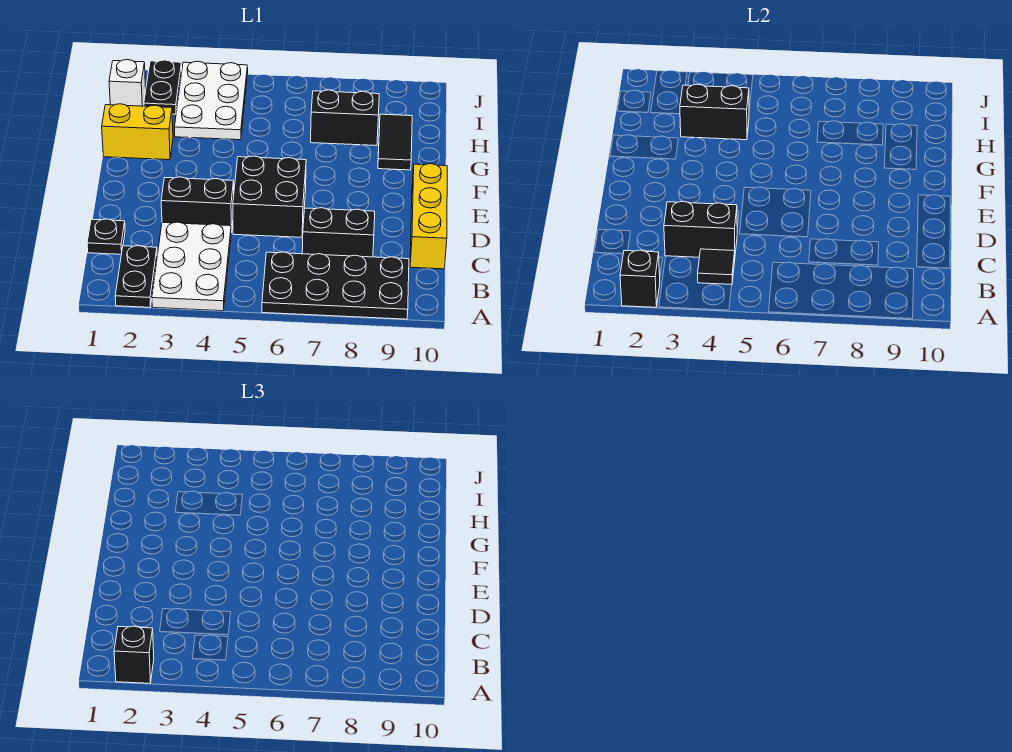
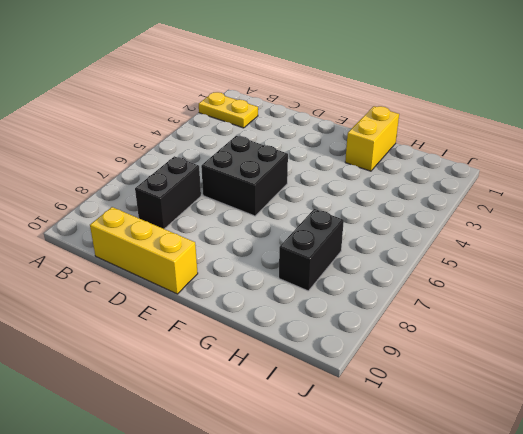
yellow plate A2:B2 level 1 -> black plate A2:B2 level 1
none -> white plate A3:C4 level 1
none -> black plate A6:B9 level 1
none -> black plate C1 level 1

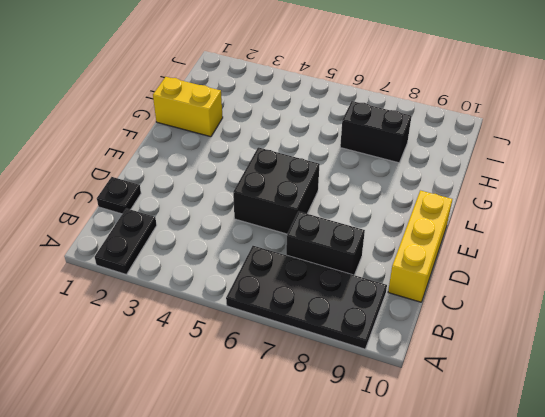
none -> white plate A3:C4 level 1
none -> black brick D3:D4 level 1
none -> black tile G9:H9 level 1

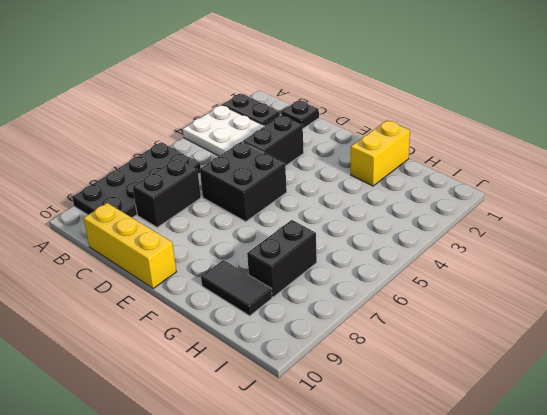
none -> white plate H3:J4 level 1
none -> white brick I1 level 1
none -> black plate I2:J2 level 1

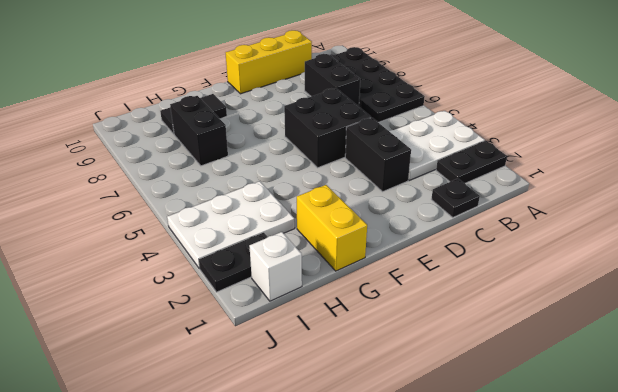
none -> black brick A2 level 2
none -> black tile B4 level 2
none -> black brick C3:C4 level 2

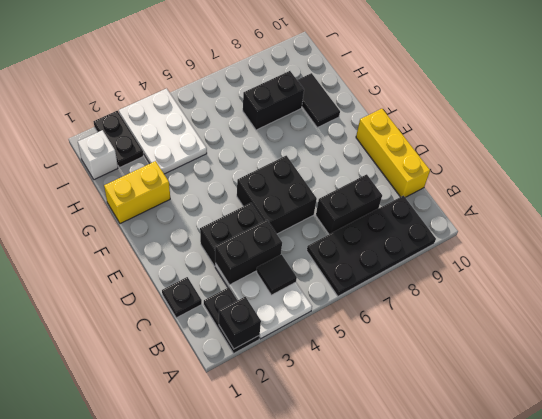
none -> black brick H3:H4 level 2
none -> black brick A2 level 3

